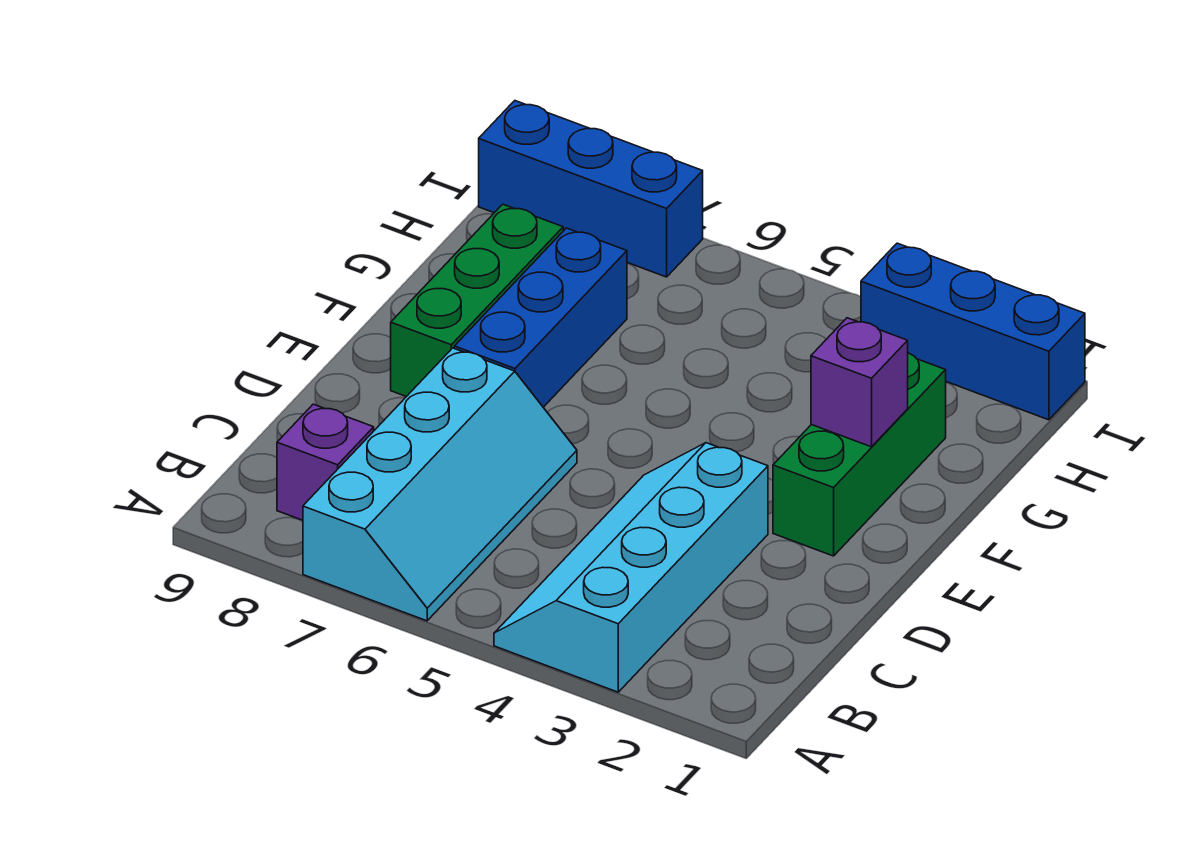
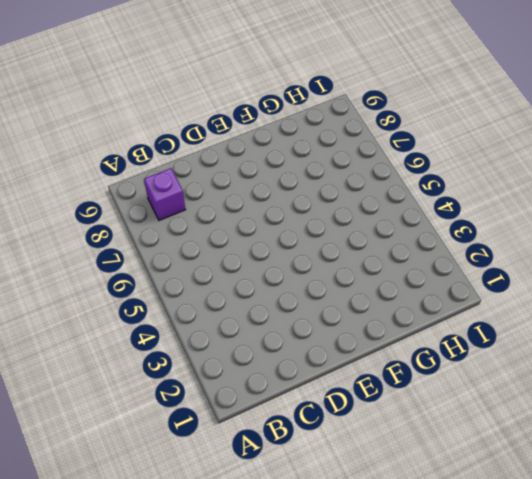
none -> cyan slope A3:D4 level 1 top 3
none -> cyan slope A6:D7 level 1 top 7

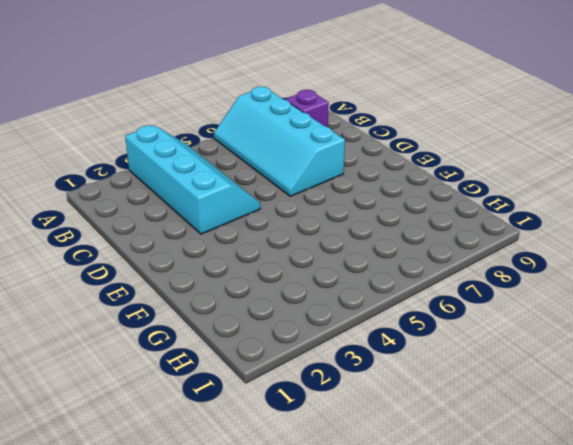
none -> green brick E2:G2 level 1
none -> blue brick E7:G7 level 1

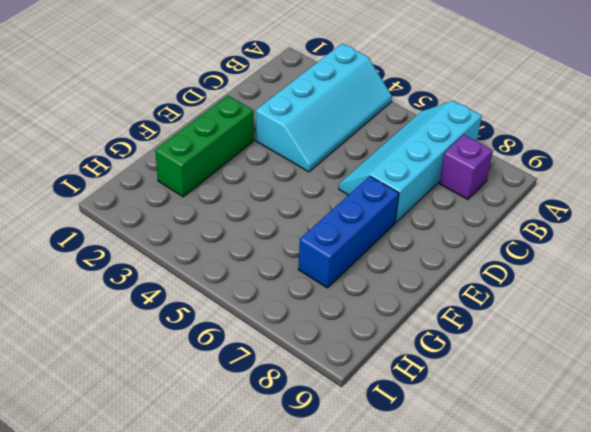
none -> green brick E8:G8 level 1
none -> blue brick I1:I3 level 1

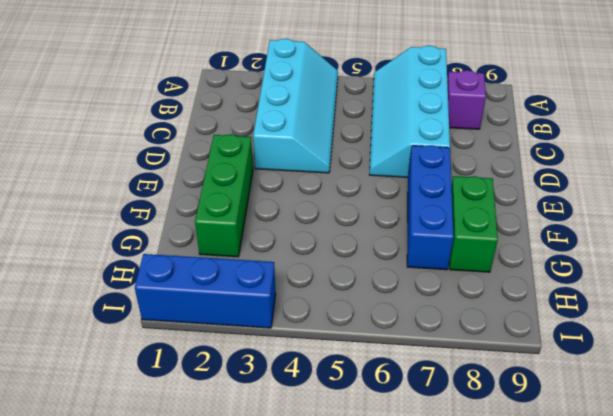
green brick F8:G8 level 1 -> green brick E8:G8 level 1
none -> blue brick I7:I9 level 1
none -> purple brick F2 level 2

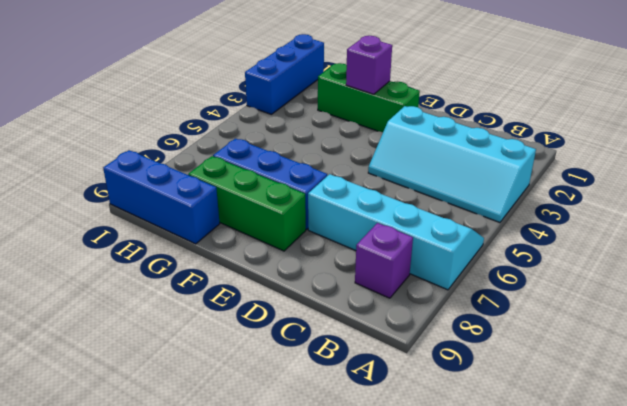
blue brick G9:I9 level 1 -> blue brick I7:I9 level 1

